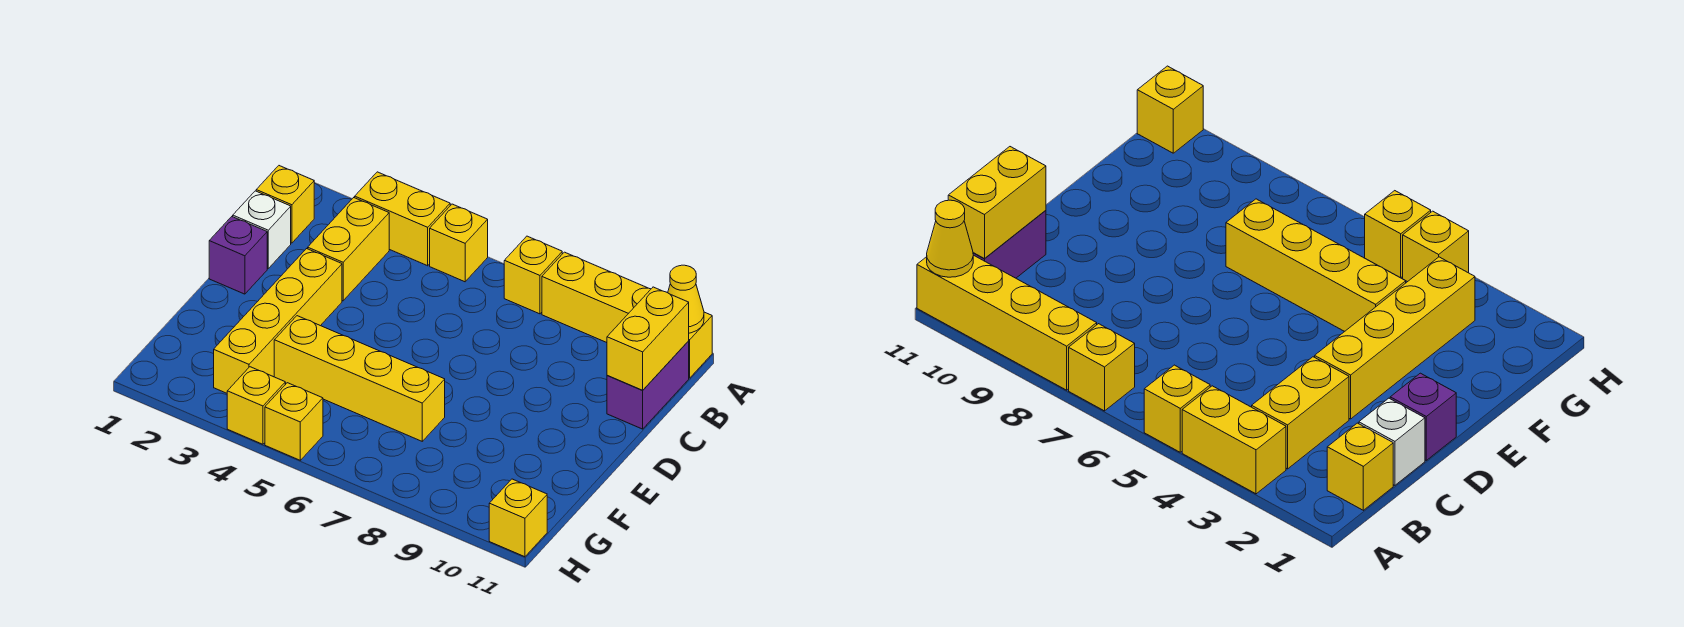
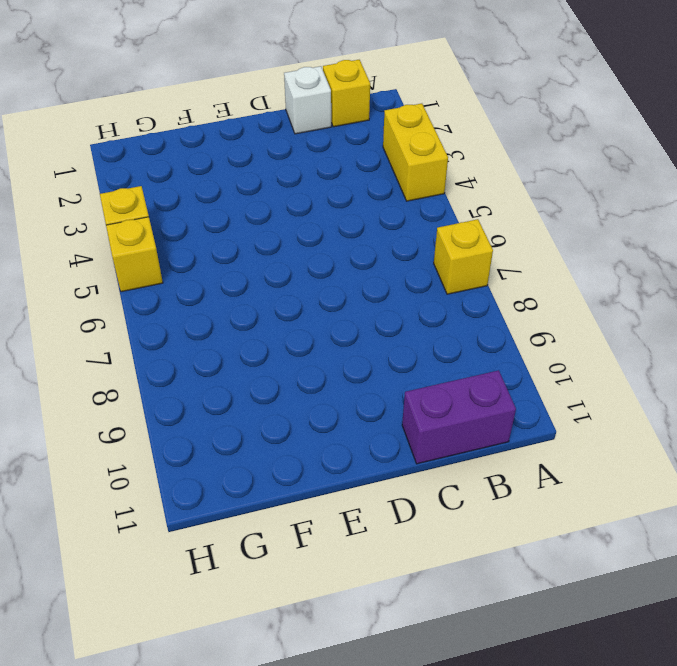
none -> yellow brick A5 level 1
none -> yellow brick A8:A11 level 1
none -> yellow brick B3:C3 level 1

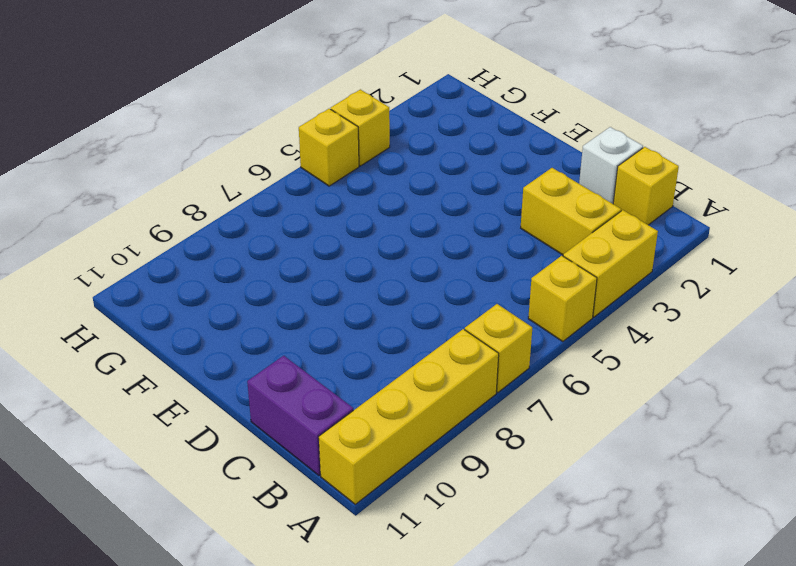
none -> purple brick D1 level 1
none -> yellow brick D3:G3 level 1
none -> yellow brick F4:F7 level 1

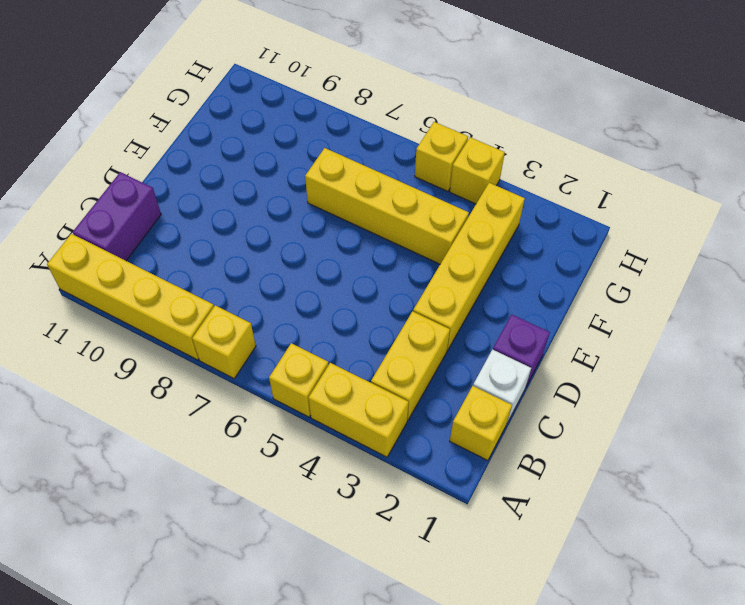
none -> yellow brick H11 level 1
none -> yellow cone A11 level 2
none -> yellow brick B11:C11 level 2

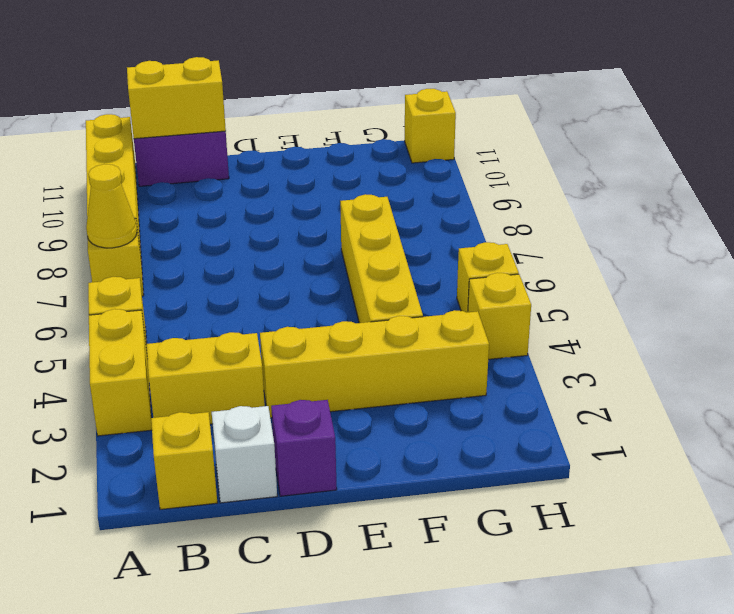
yellow cone A7 level 2 -> yellow cone A11 level 2

